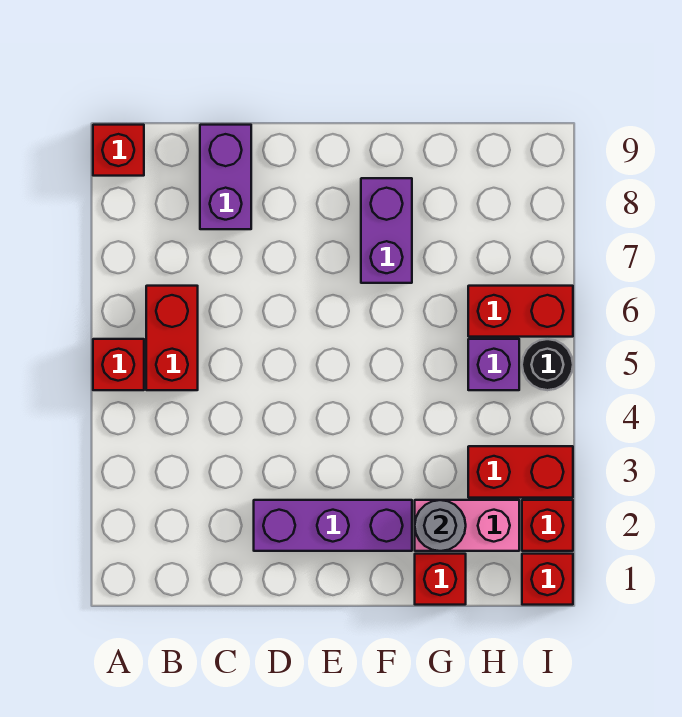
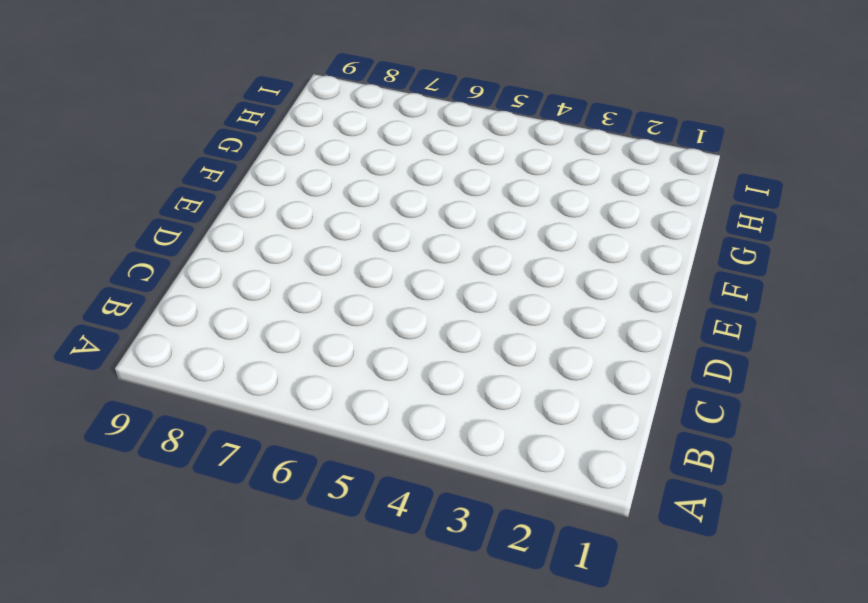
none -> red brick A5 level 1
none -> red brick A9 level 1
none -> red brick B5:B6 level 1

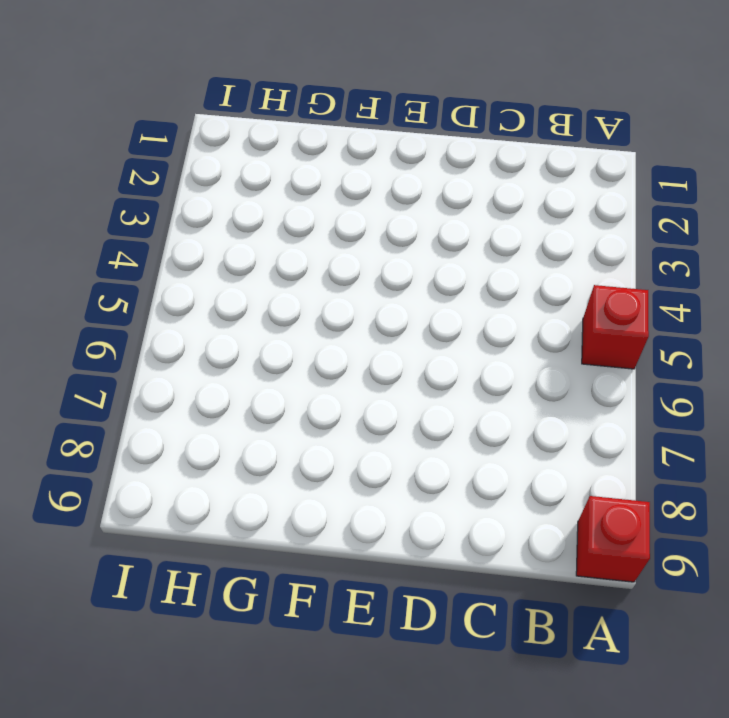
none -> red brick B5:B6 level 1
none -> purple brick C8:C9 level 1
none -> purple brick D2:F2 level 1

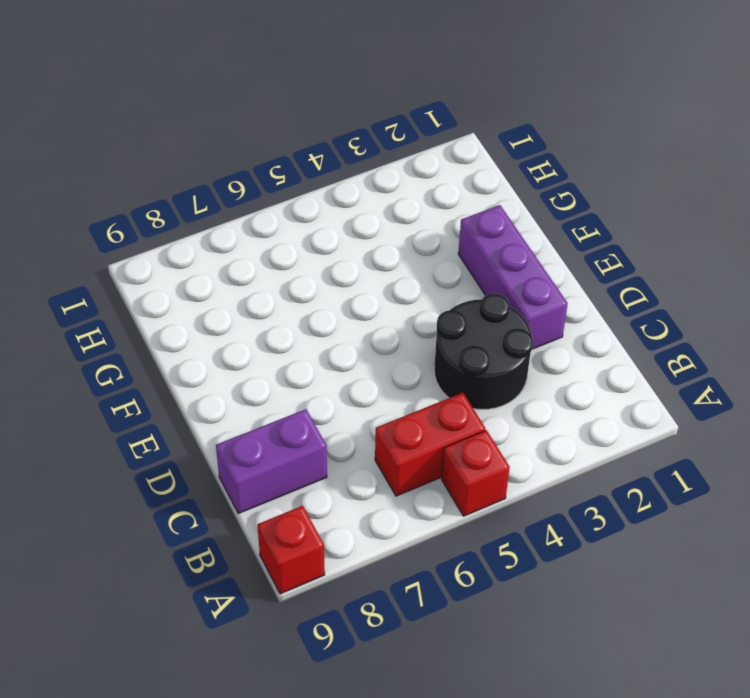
black round brick C3:D4 level 1 -> none
none -> purple brick F7:F8 level 1
none -> red brick G1 level 1
none -> pink brick G2:H2 level 1

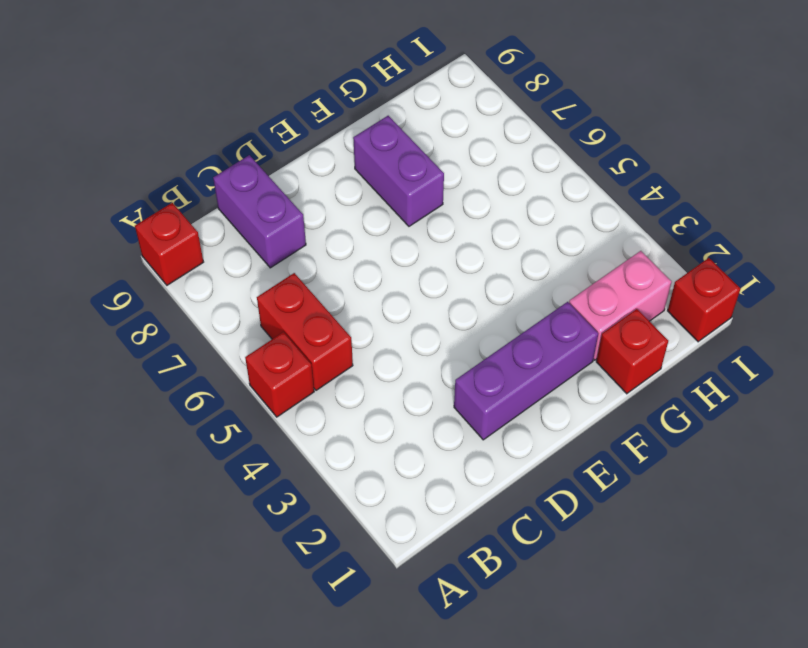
none -> red brick H3:I3 level 1
none -> purple brick H5 level 1
none -> red brick H6:I6 level 1

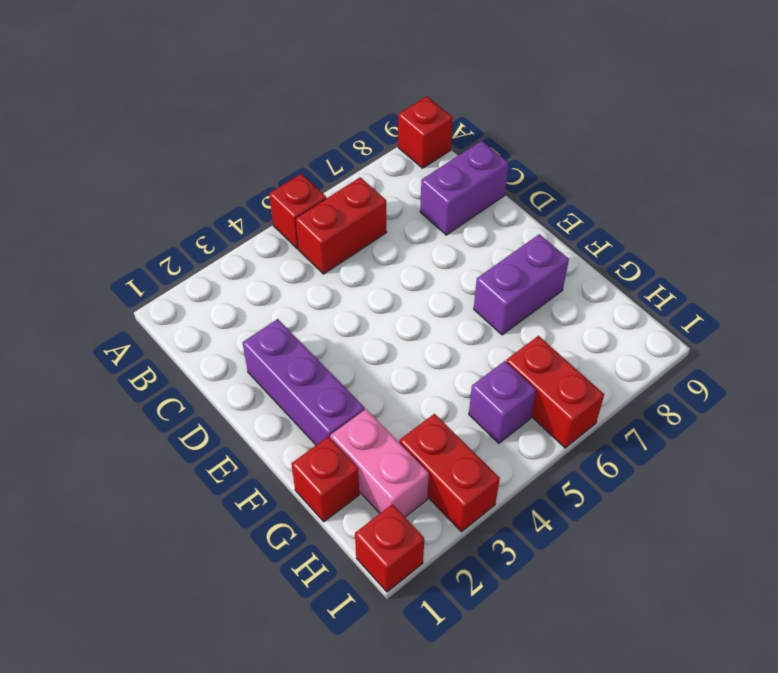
none -> red brick I2 level 1
none -> black round brick I5 level 1
none -> grey round brick G2 level 2

